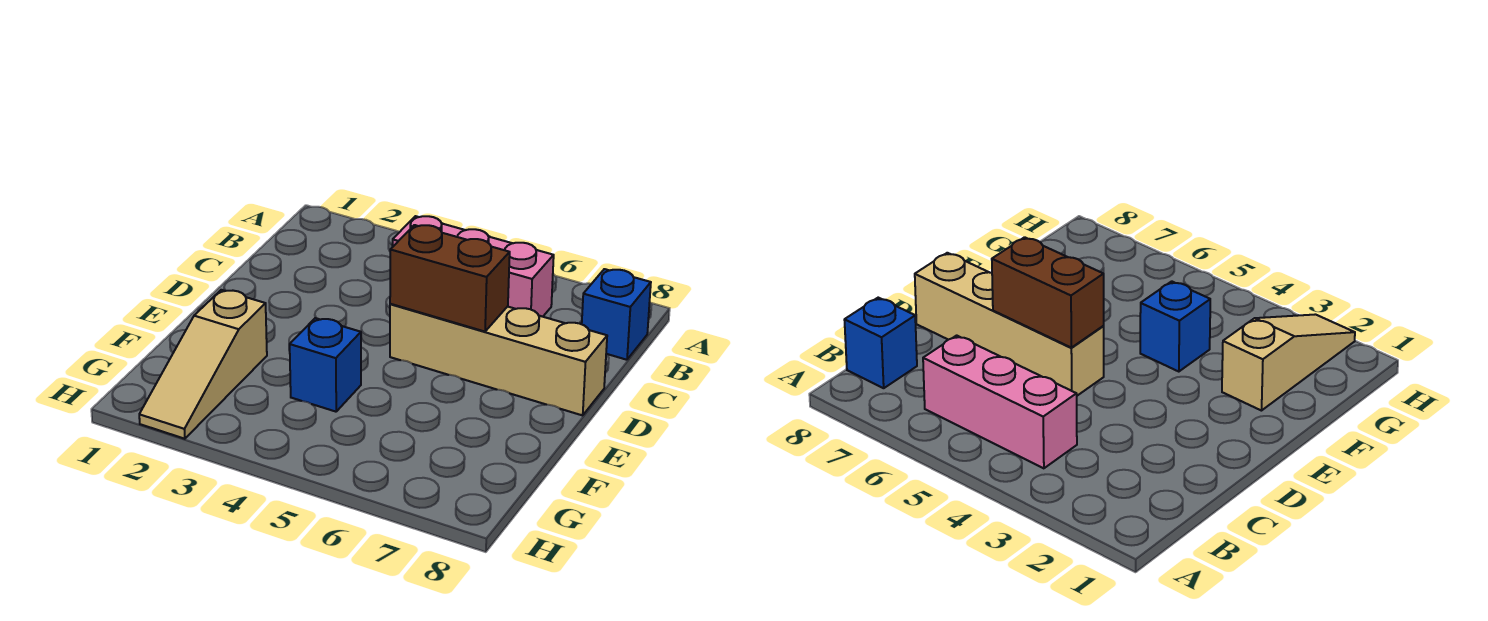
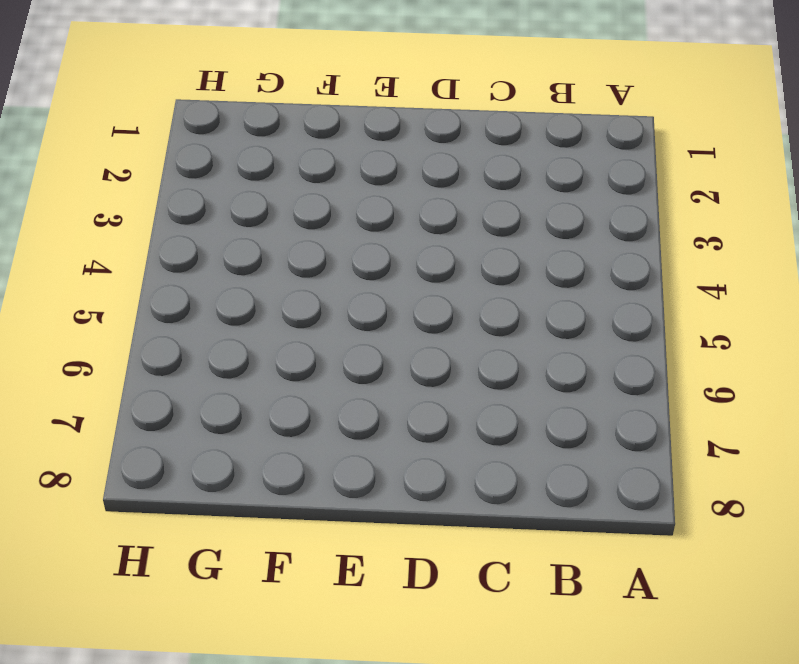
none -> pink brick B4:B6 level 1
none -> blue brick B8 level 1

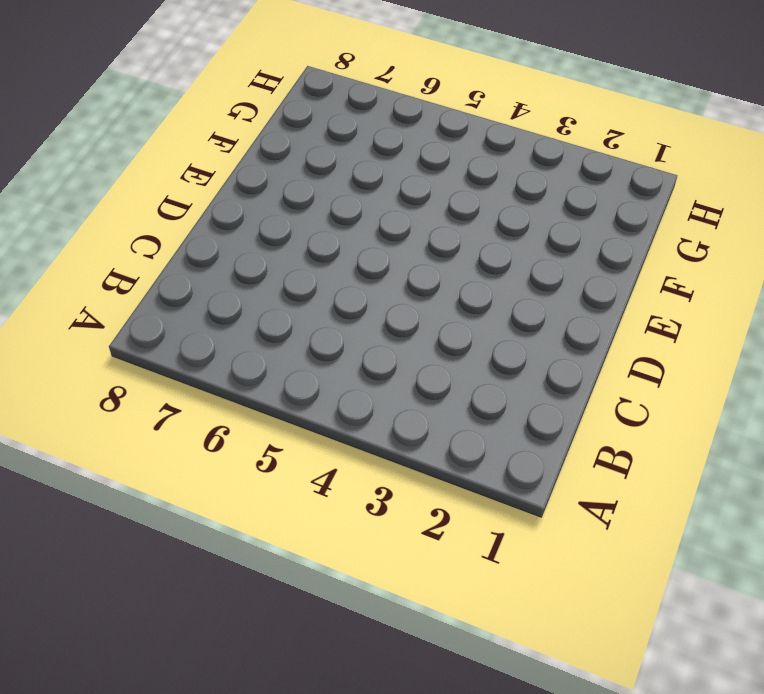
none -> pink brick B4:B6 level 1
none -> blue brick B8 level 1

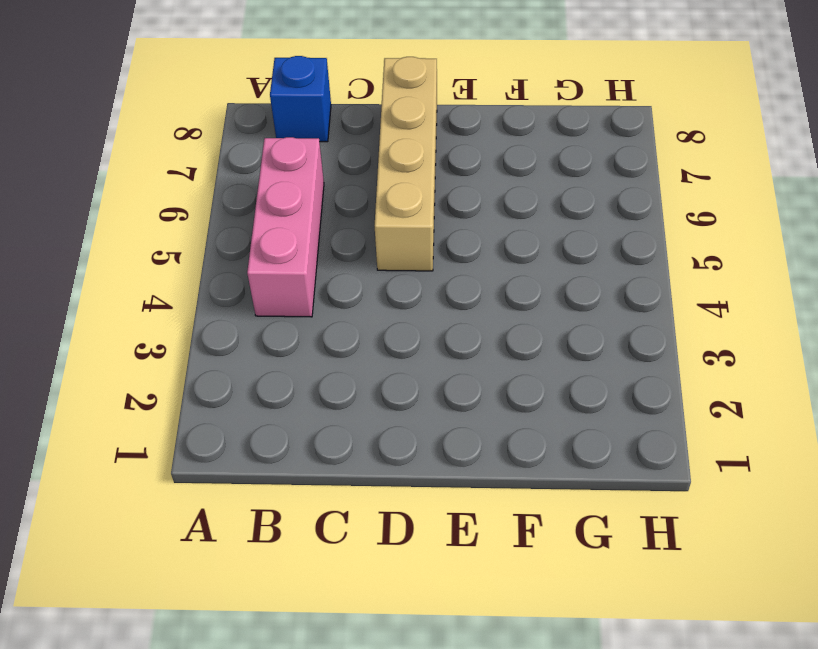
none -> tan slope F2:H2 level 1 top F
none -> blue brick F4 level 1

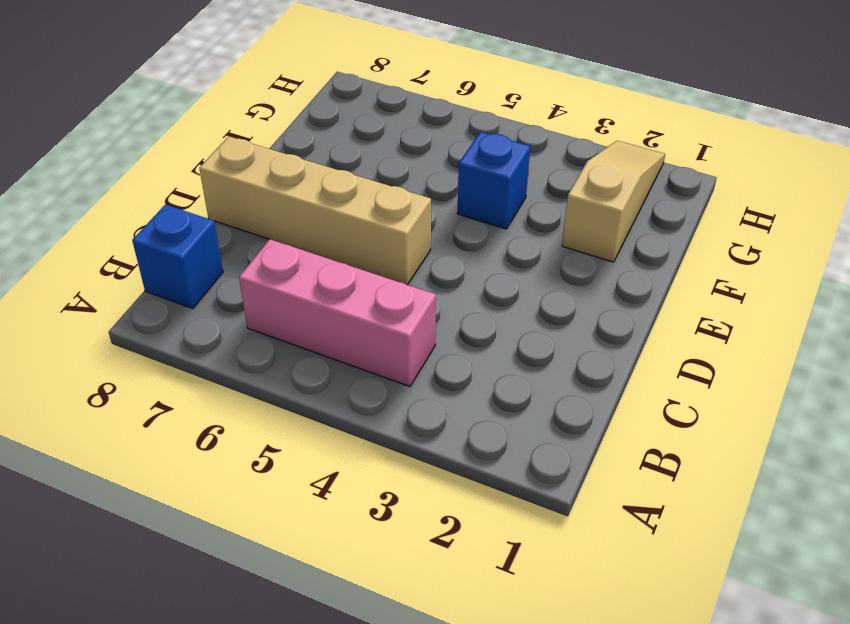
none -> brown brick D5:D6 level 2

